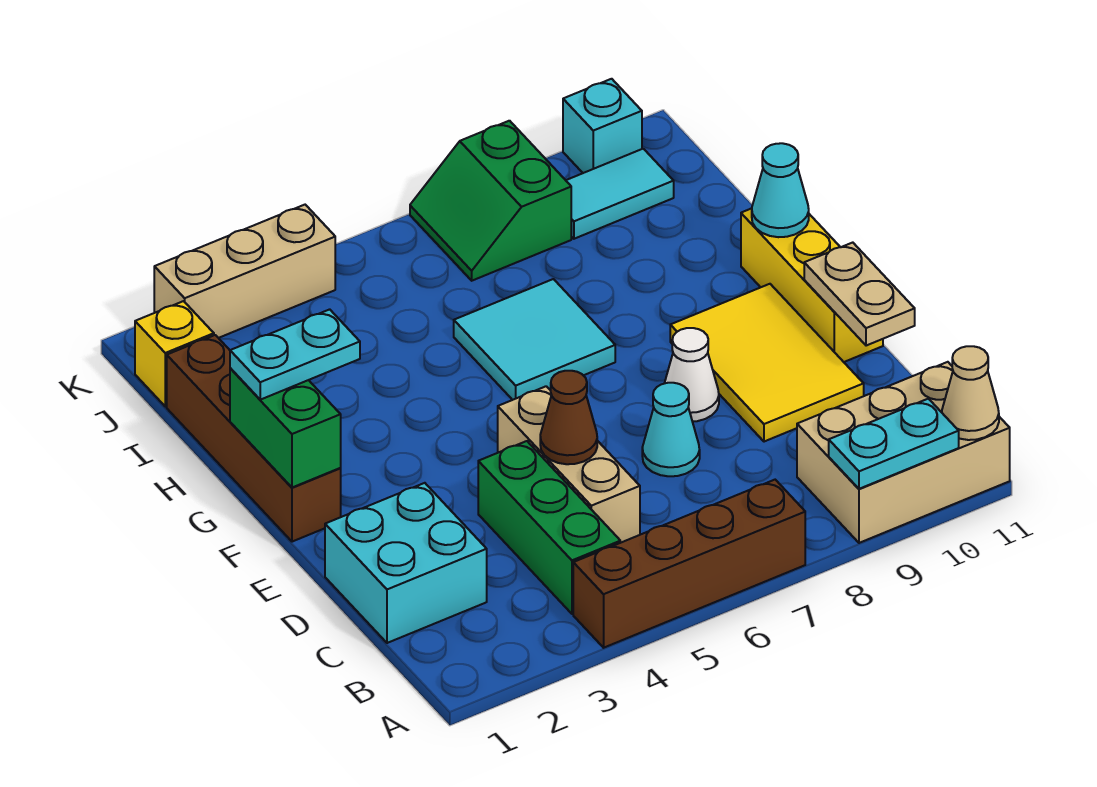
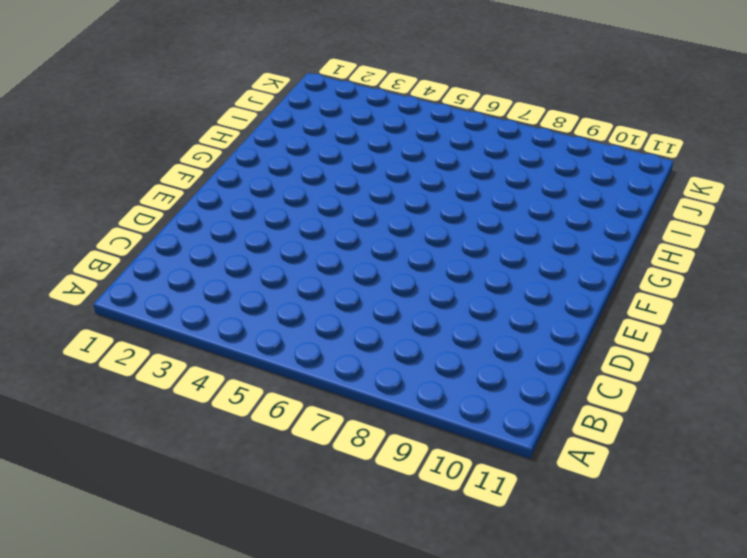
none -> brown brick A4:A7 level 1
none -> tan brick A9:B11 level 1
none -> green brick B4:D4 level 1

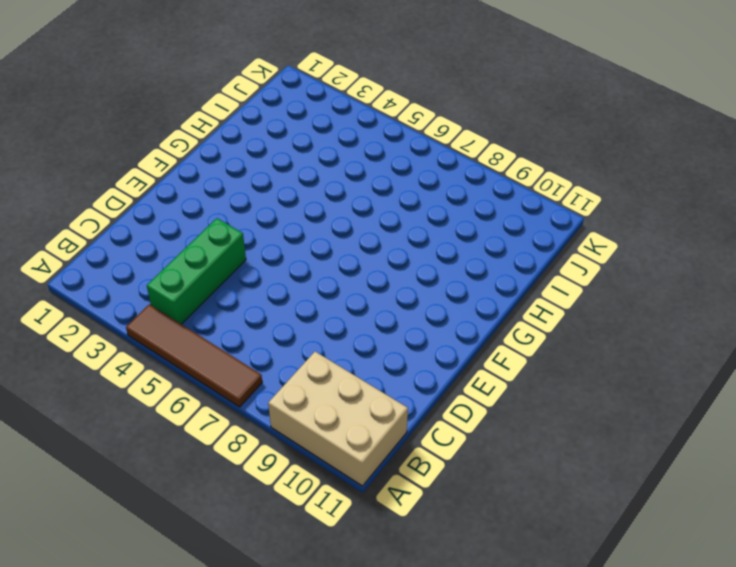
brown tile A4:A7 level 1 -> brown brick A4:A7 level 1
none -> cyan brick C1:D2 level 1
none -> tan brick C5:E5 level 1
none -> cyan cone D7 level 1

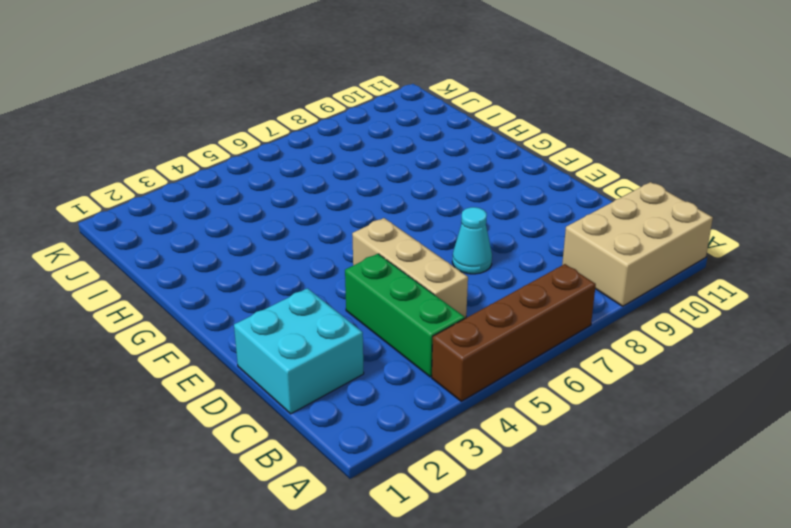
none -> yellow tile D9:F10 level 1
none -> white cone E8 level 1
none -> yellow brick E11:G11 level 1

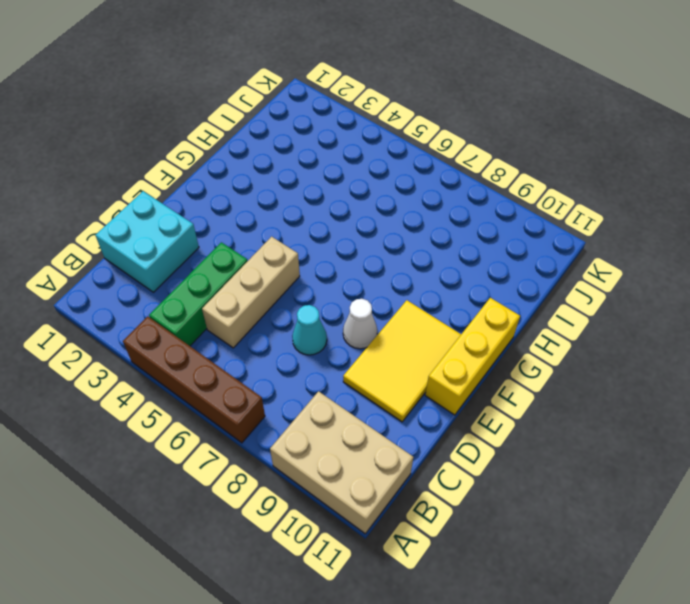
none -> brown brick F1:I1 level 1
none -> cyan tile G6:H7 level 1
none -> yellow brick J1 level 1

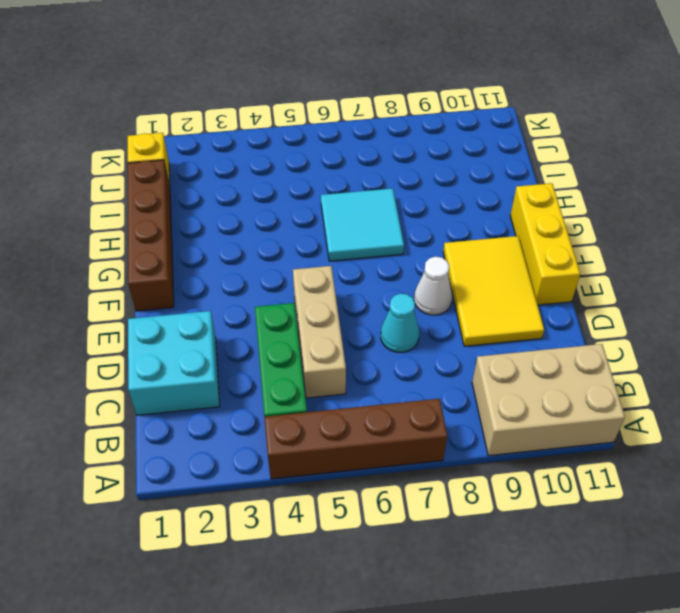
none -> green slope J7:K8 level 1 top 8
none -> cyan tile J9:J10 level 1
none -> tan brick K2:K4 level 1

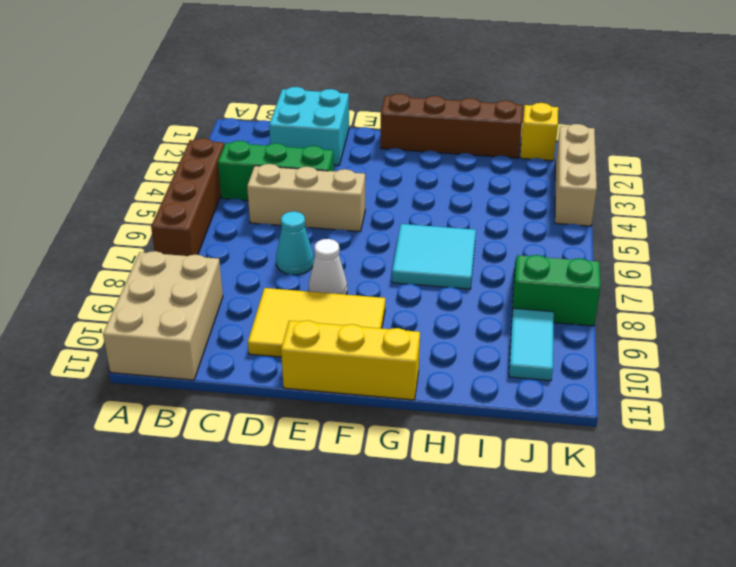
none -> cyan brick K10 level 1
none -> cyan plate A9:A10 level 2
none -> tan cone A11 level 2

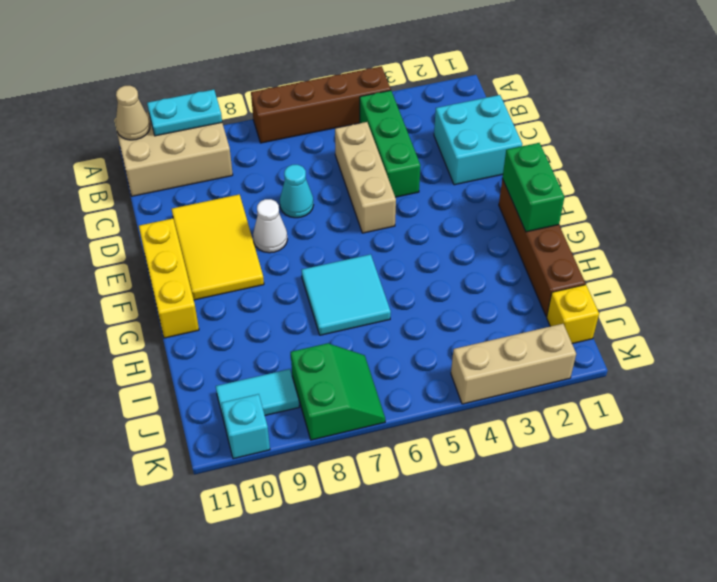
none -> brown cone D5 level 2
none -> tan plate D11:E11 level 2
none -> cyan cone G11 level 2

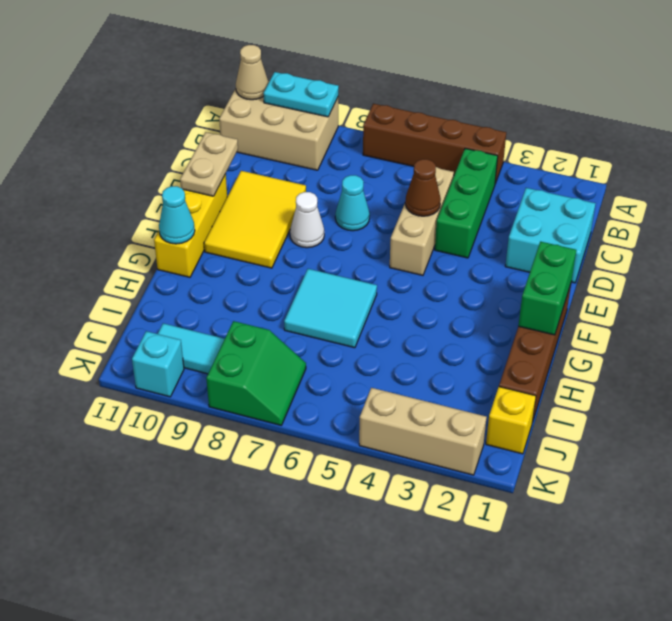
none -> cyan plate G1:G2 level 3

